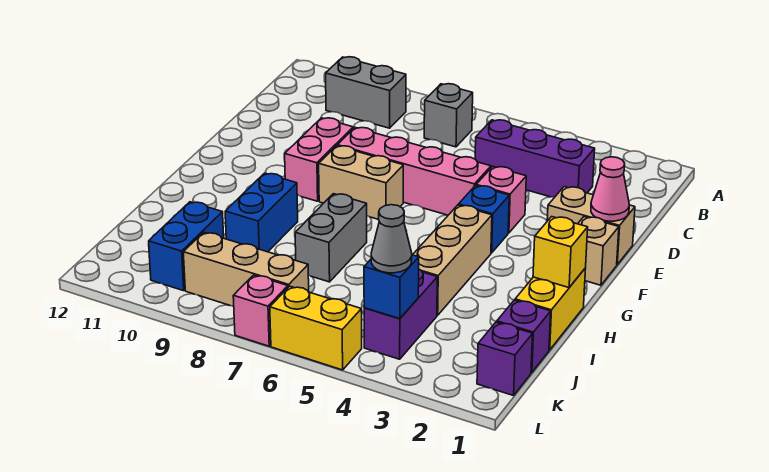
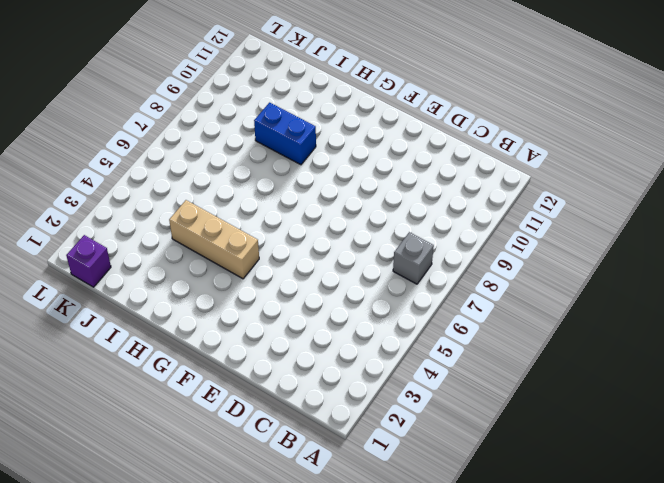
none -> grey brick B9:B10 level 1
none -> purple brick C3:C5 level 1
none -> tan brick E1:E2 level 1

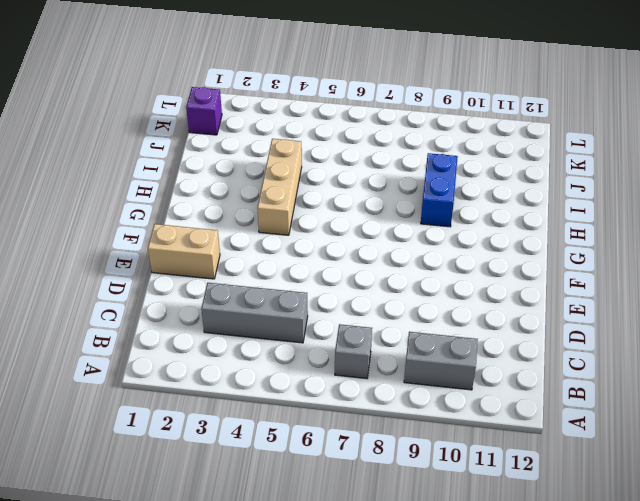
grey brick C3:C5 level 1 -> purple brick C3:C5 level 1
none -> pink brick E4 level 1
none -> pink brick E5:E8 level 1
none -> pink brick E9:F9 level 1

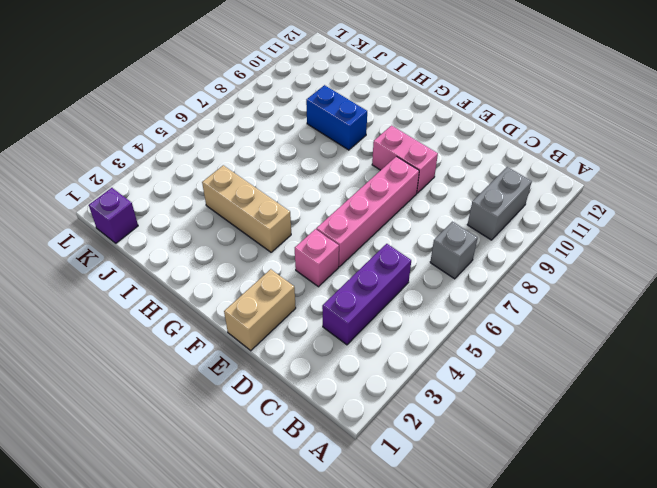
none -> tan brick F1 level 1
none -> blue brick F4 level 1
none -> tan brick F7:F8 level 1

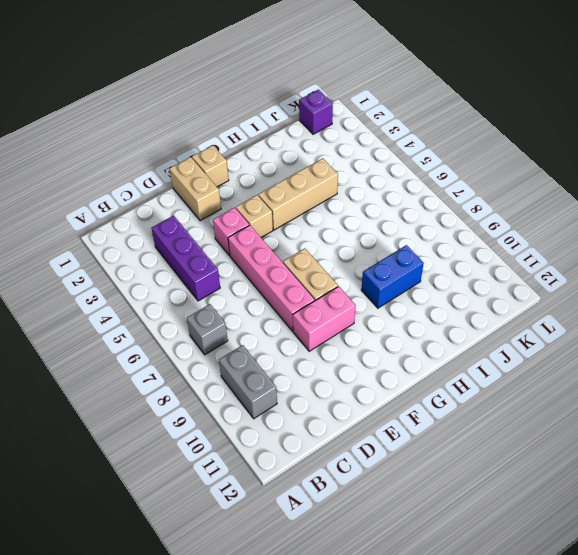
tan brick F4 level 1 -> blue brick F4 level 1
none -> yellow brick H1:I1 level 1
none -> grey brick H7:I7 level 1
none -> purple brick J1 level 1

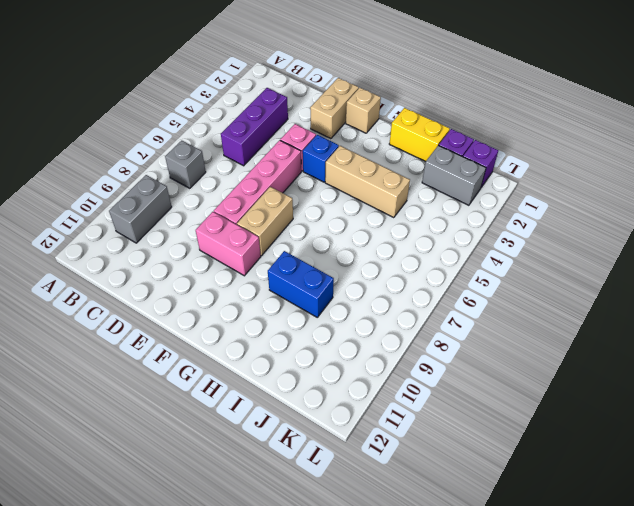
grey brick J2:K2 level 1 -> grey brick H7:I7 level 1
none -> purple brick J4:K4 level 1
none -> blue brick J10:K10 level 1
none -> tan brick K7:K9 level 1

